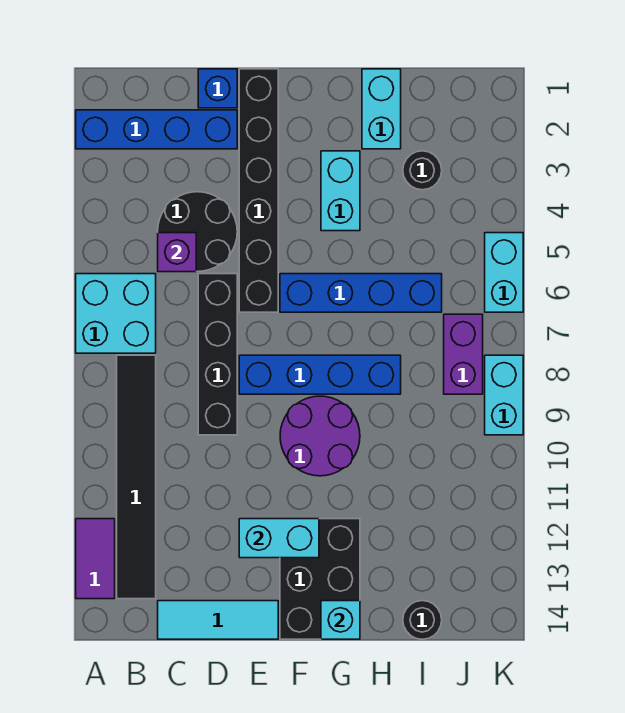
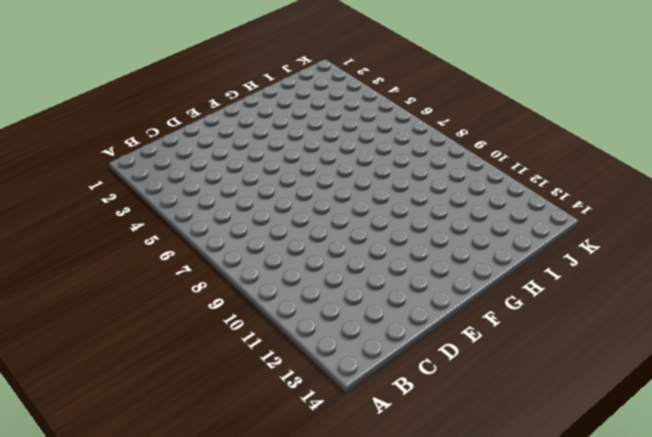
none -> blue brick A2:D2 level 1
none -> cyan brick A6:B7 level 1
none -> purple tile A12:A13 level 1

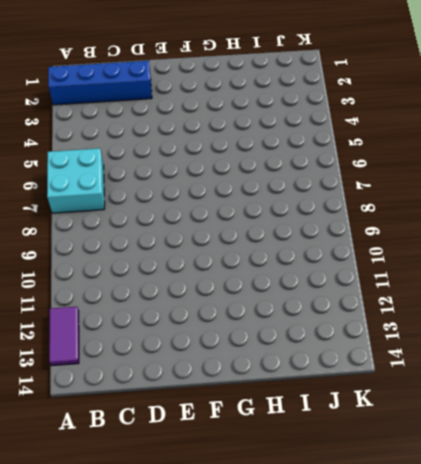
none -> black tile B8:B13 level 1
none -> black round brick C4:D5 level 1
none -> cyan tile C14:E14 level 1

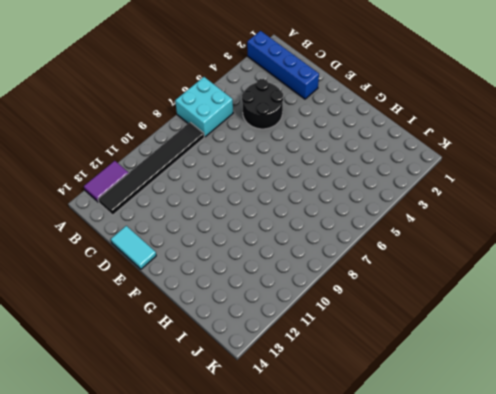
cyan tile D14:E14 level 1 -> cyan tile C14:E14 level 1
none -> blue brick D1 level 1
none -> black brick D6:D9 level 1
none -> black brick E1:E6 level 1

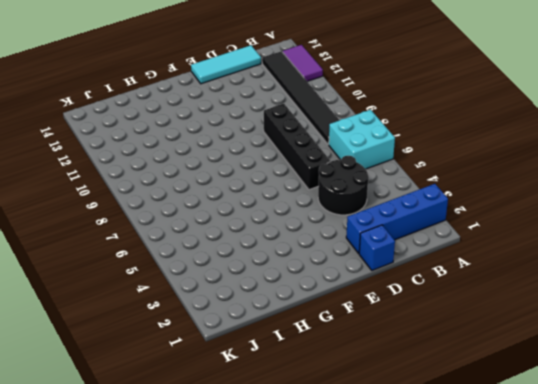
none -> black brick E1:E6 level 1
none -> blue brick E8:H8 level 1
none -> blue brick F6:I6 level 1

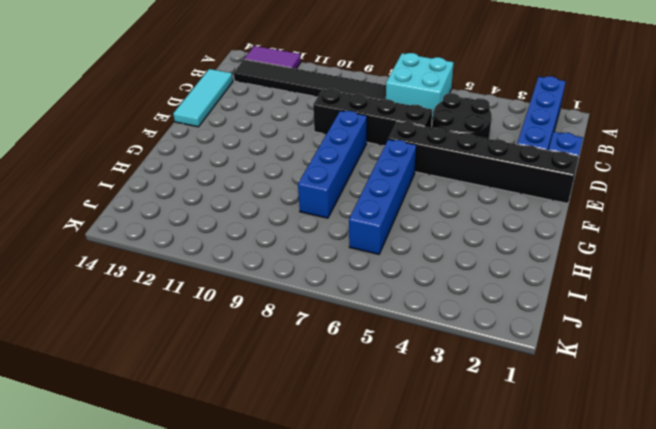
none -> purple round brick F9:G10 level 1
none -> black brick F12:G14 level 1
none -> cyan brick G3:G4 level 1

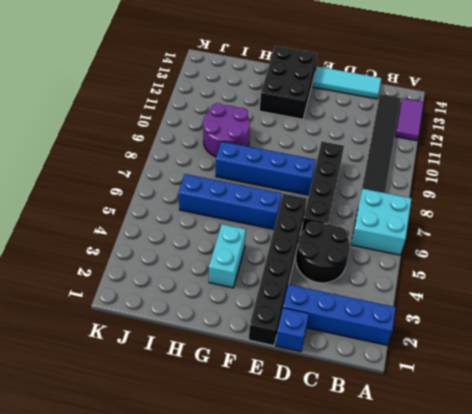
purple round brick H9:I10 level 1 -> purple round brick F9:G10 level 1
none -> cyan brick H1:H2 level 1
none -> black round brick I3 level 1
none -> black round brick I14 level 1

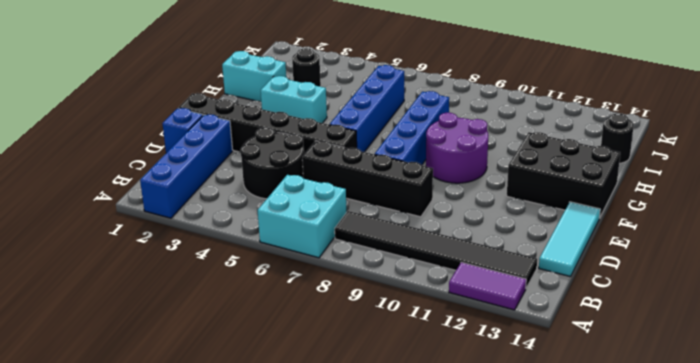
none -> purple brick J7:J8 level 1
none -> cyan brick K5:K6 level 1
none -> cyan brick K8:K9 level 1

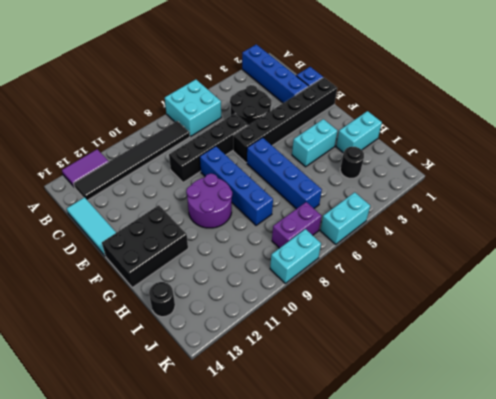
none -> purple brick C5 level 2
none -> cyan brick E12:F12 level 2
none -> cyan brick G14 level 2

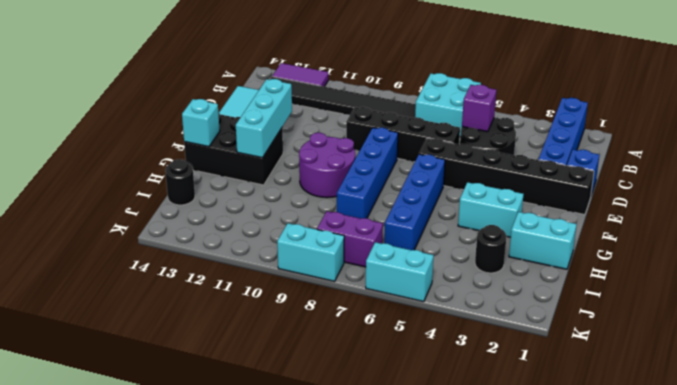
cyan brick E12:G12 level 2 -> cyan brick E12:F12 level 2

